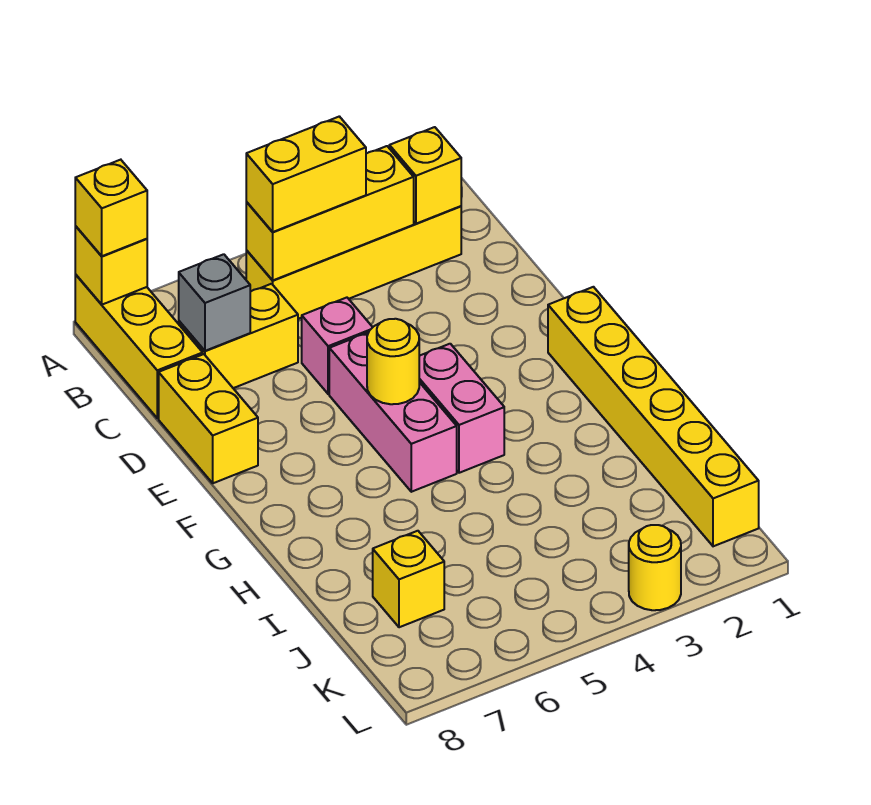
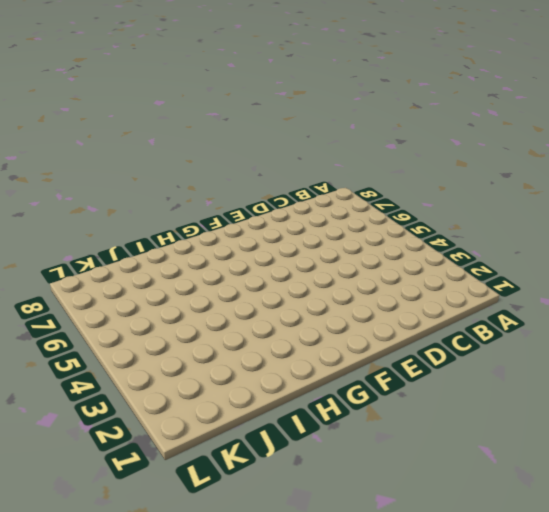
none -> yellow brick A8:C8 level 1
none -> yellow brick B2:B5 level 1
none -> yellow brick C6:C7 level 1

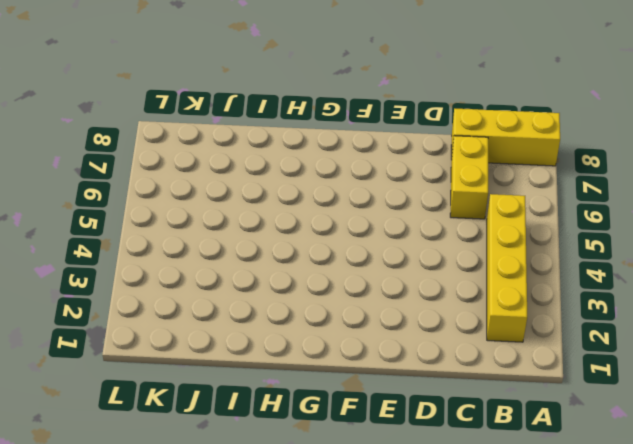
none -> pink brick D5 level 1
none -> yellow brick D8:E8 level 1
none -> pink brick E5:G5 level 1

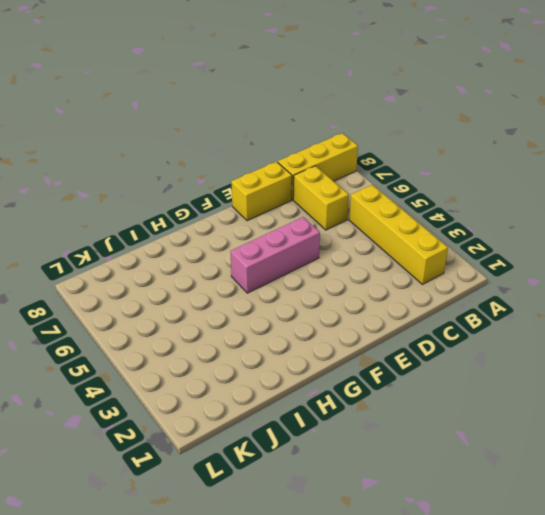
none -> pink brick D5 level 1
none -> yellow brick F1:K1 level 1
none -> pink brick F4:G4 level 1

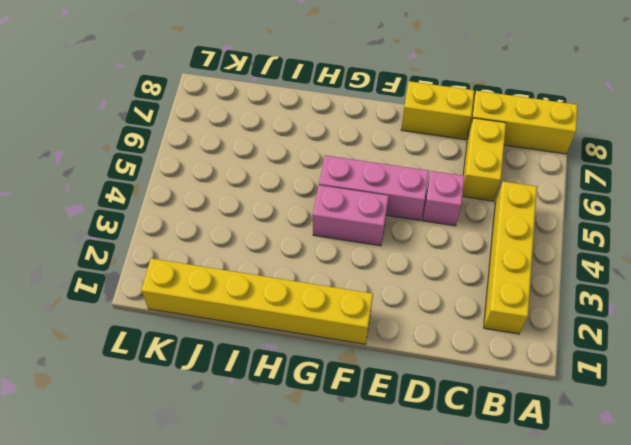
none -> yellow brick J7 level 1
none -> yellow round brick L3 level 1
none -> yellow brick A8 level 2

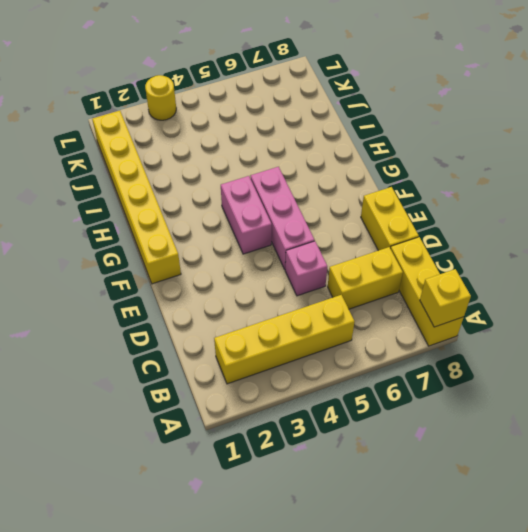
none -> yellow brick J7 level 1
none -> yellow brick B2 level 2
none -> yellow brick B3:B5 level 2

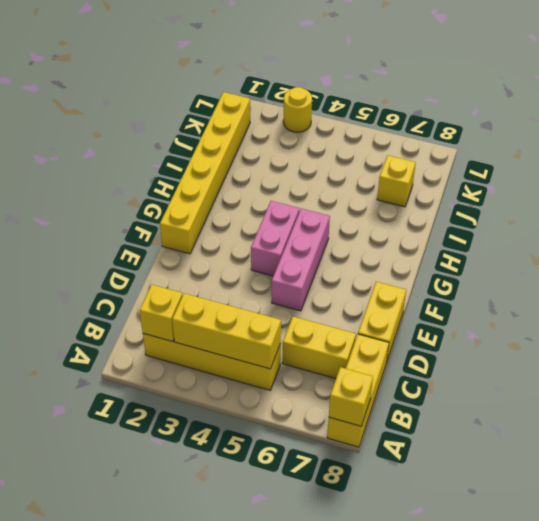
none -> pink brick D5 level 1
none -> grey brick C7 level 2
none -> yellow round brick F5 level 2

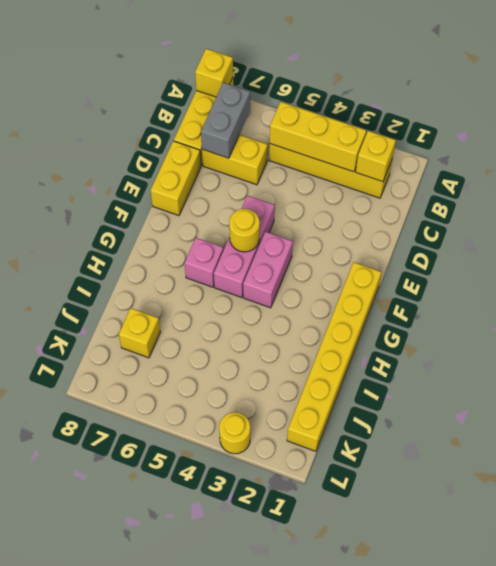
grey brick B7:C7 level 2 -> grey brick C7 level 2
pink brick G6 level 1 -> pink brick D5 level 1
none -> yellow brick A8 level 3
none -> yellow brick B4:B5 level 3

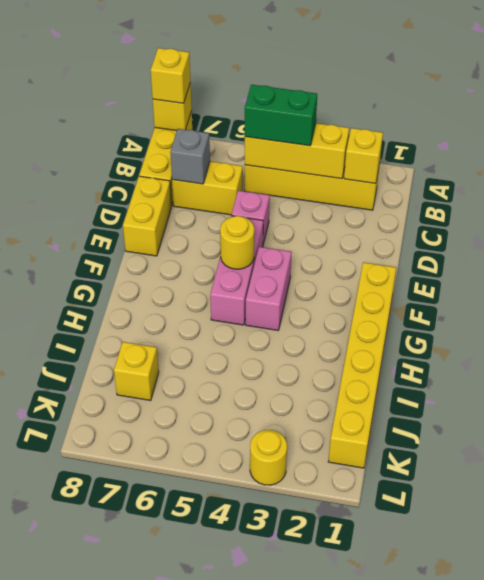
green brick B4:B5 level 3 -> yellow brick B4:B5 level 3

